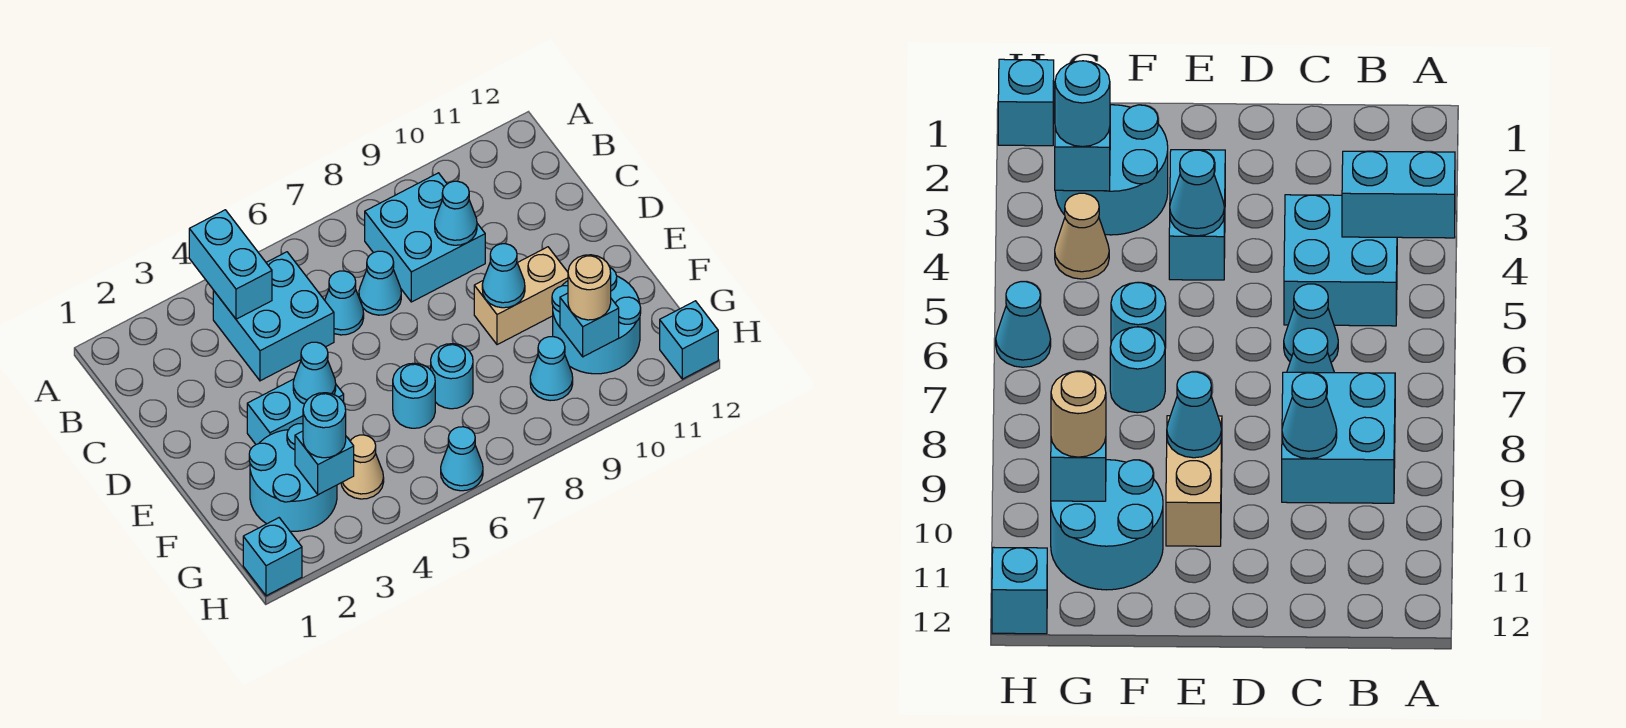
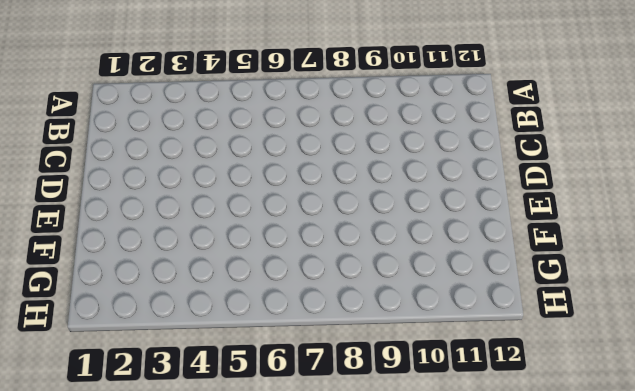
none -> cyan brick B4:C5 level 1
none -> cyan brick B8:C9 level 1
none -> cyan cone C6 level 1

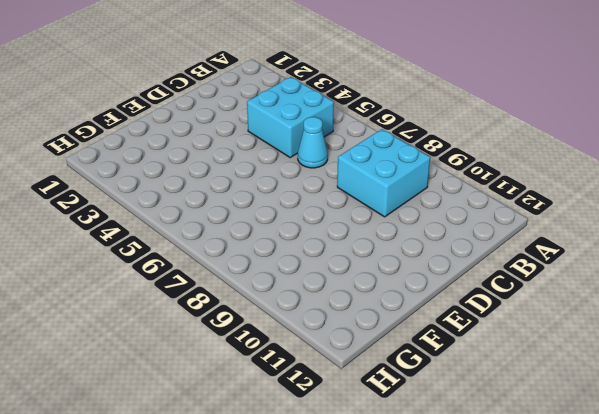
none -> cyan cone C7 level 1
none -> cyan brick E3:E4 level 1
none -> tan brick E9:E10 level 1

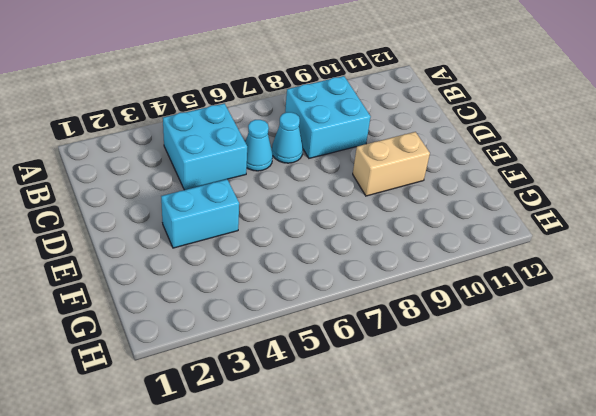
none -> cyan round brick F2:G3 level 1
none -> cyan round brick F6 level 1
none -> cyan round brick F7 level 1

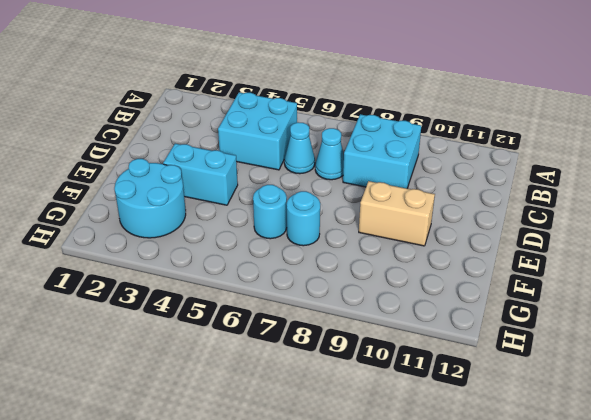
none -> cyan round brick F10:G11 level 1
none -> tan cone G4 level 1
none -> cyan cone G9 level 1

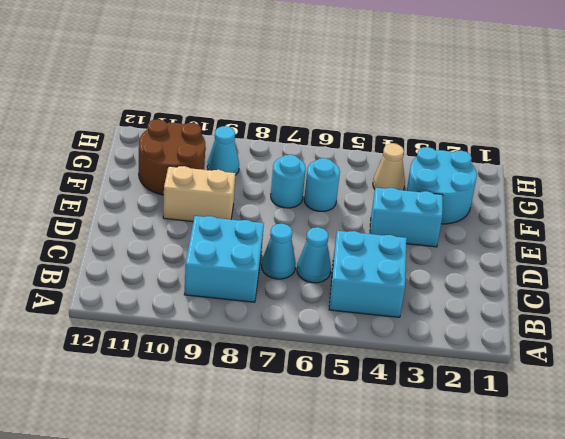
brown round brick F10:G11 level 1 -> cyan round brick F10:G11 level 1
none -> cyan brick H1 level 1
none -> cyan cone H6 level 1
none -> cyan brick H12 level 1

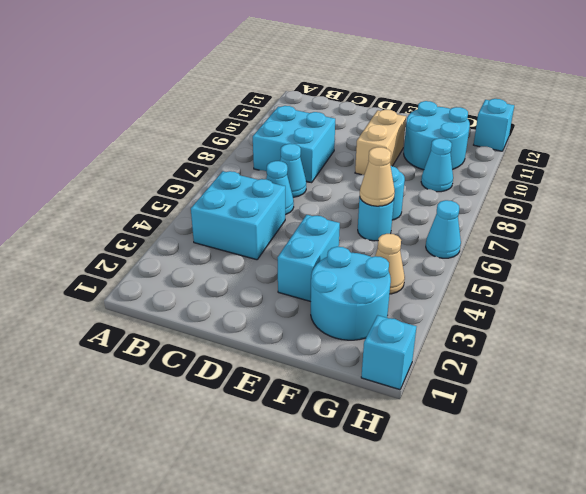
tan cone F6 level 2 -> none
none -> cyan brick A4:B4 level 2
none -> cyan cone C9 level 2
none -> cyan cone E4 level 2

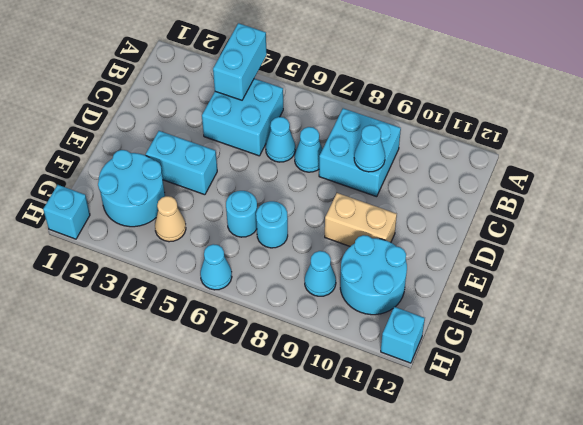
none -> cyan cone E4 level 2
none -> cyan cone E9 level 2
none -> cyan brick G3 level 2

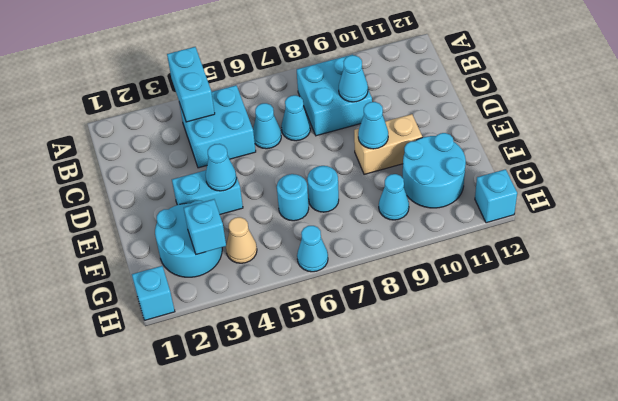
none -> cyan brick G10 level 2
none -> cyan round brick G3 level 3
none -> tan round brick G10 level 3

